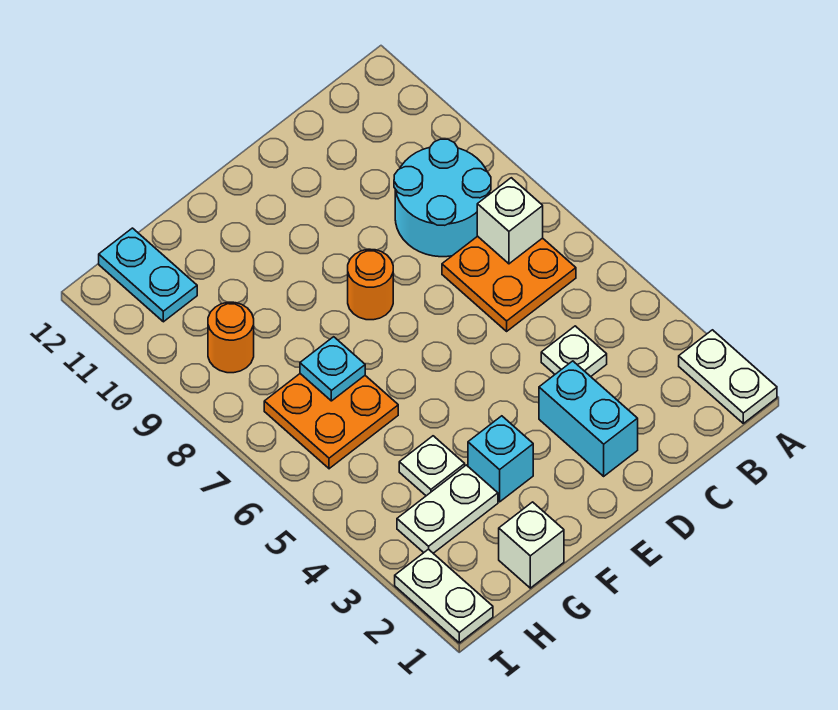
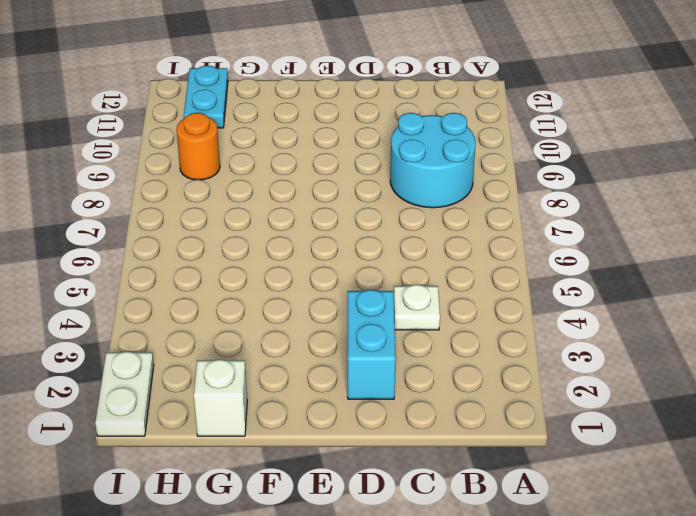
none -> white plate A1:A2 level 1
none -> orange plate B6:C7 level 1
none -> orange round brick E8 level 1

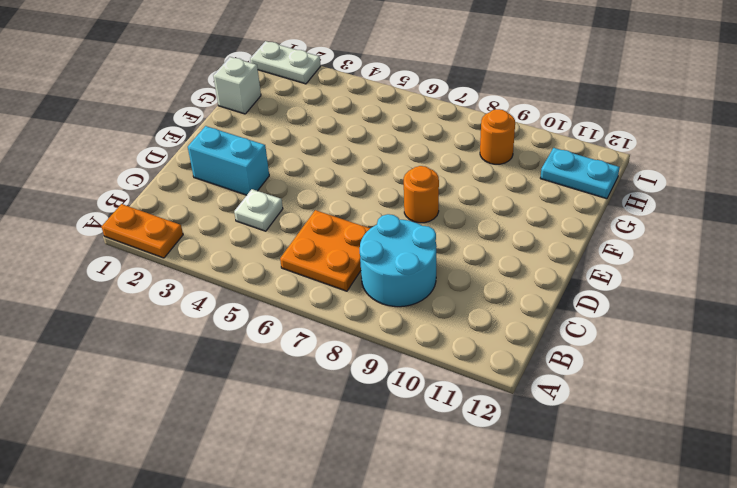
orange plate A1:A2 level 1 -> white plate A1:A2 level 1
none -> cyan brick F3 level 1
none -> white plate G3:H3 level 1
none -> white plate G4 level 1

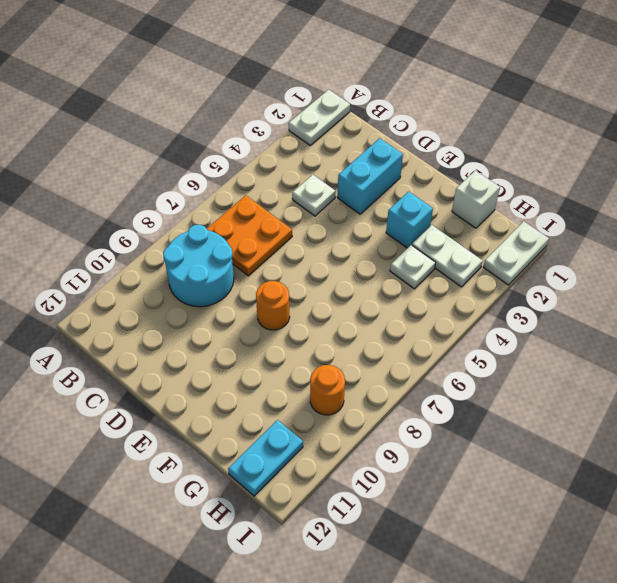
none -> orange plate G6:H7 level 1
none -> white brick B7 level 2
none -> cyan plate G7 level 2

